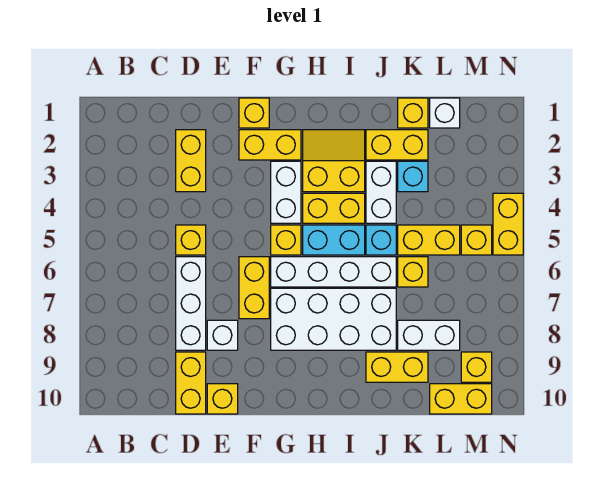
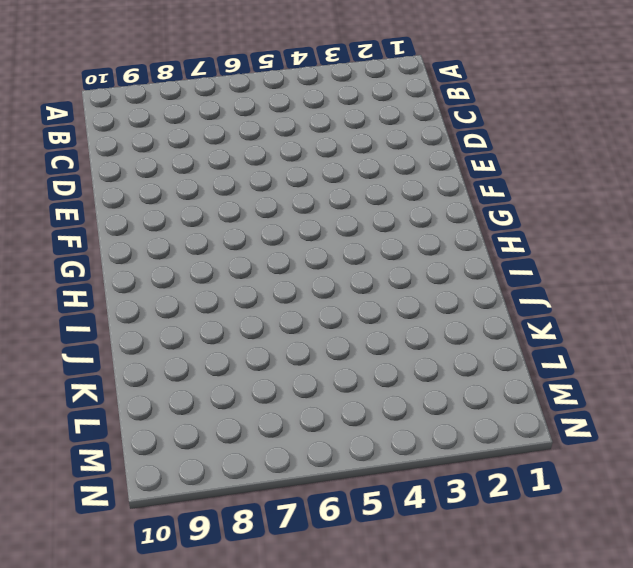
none -> yellow brick D2:D3 level 1
none -> yellow brick D5 level 1
none -> white brick D6:D8 level 1
none -> yellow brick D9:D10 level 1

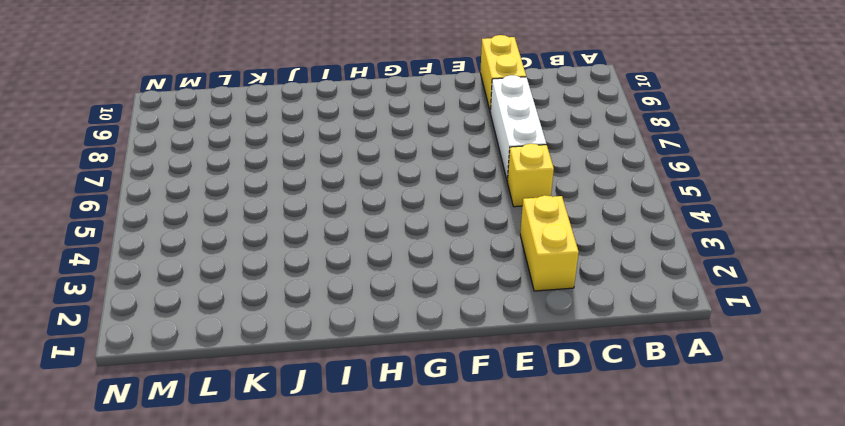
none -> white brick E8 level 1
none -> yellow brick E10 level 1
none -> yellow brick F1 level 1
none -> yellow brick F2:G2 level 1

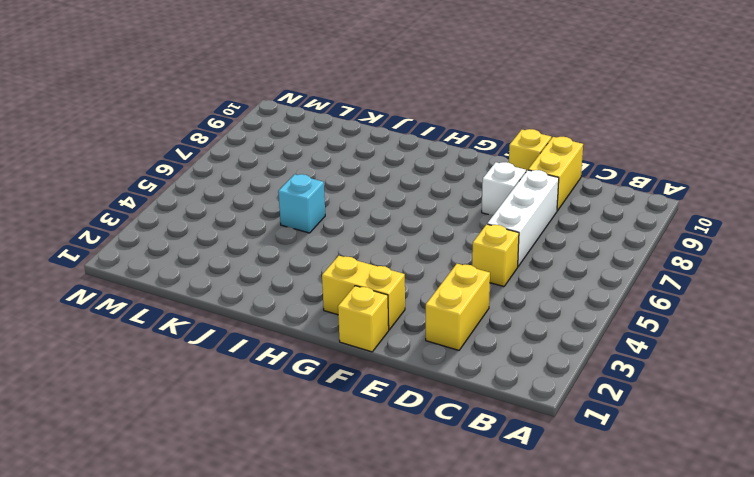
none -> yellow brick F6:F7 level 1
none -> white brick G3:G4 level 1
none -> yellow brick G5 level 1
none -> white brick G6:J6 level 1

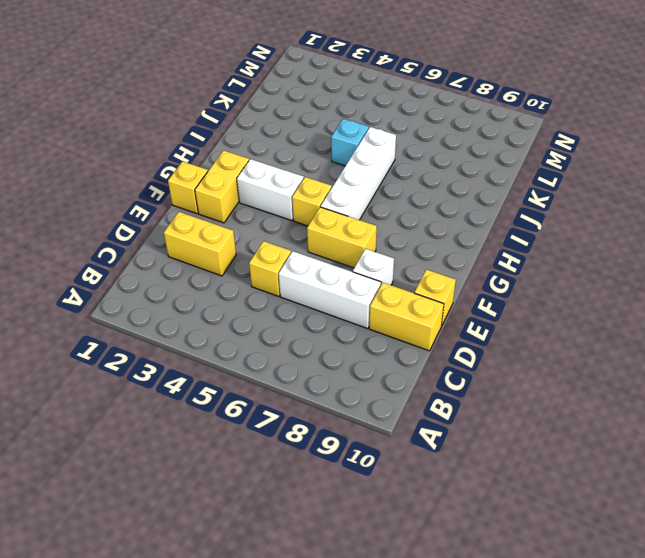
none -> white brick G7:J8 level 1
none -> yellow slope H2:I3 level 1 top 3
none -> yellow brick H4:I4 level 1
none -> cyan brick H5:I5 level 1

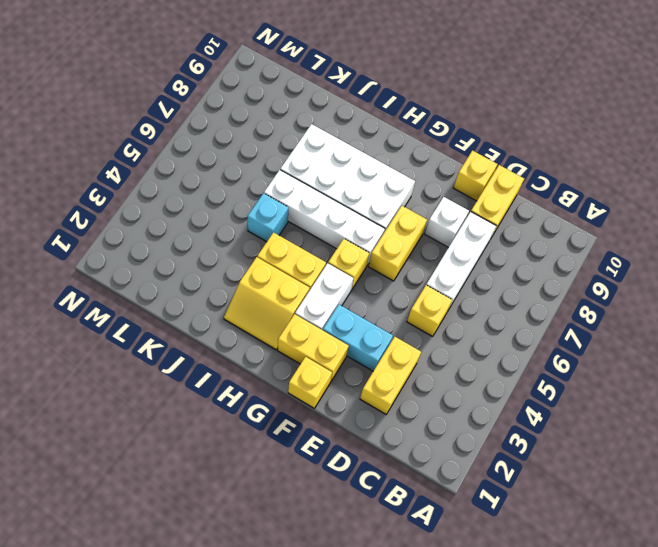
cyan brick E3:F3 level 1 -> cyan brick H5:I5 level 1
none -> yellow brick J2:K2 level 1
none -> white brick J3:J4 level 1
none -> yellow brick J9:K9 level 1
none -> yellow brick K1 level 1

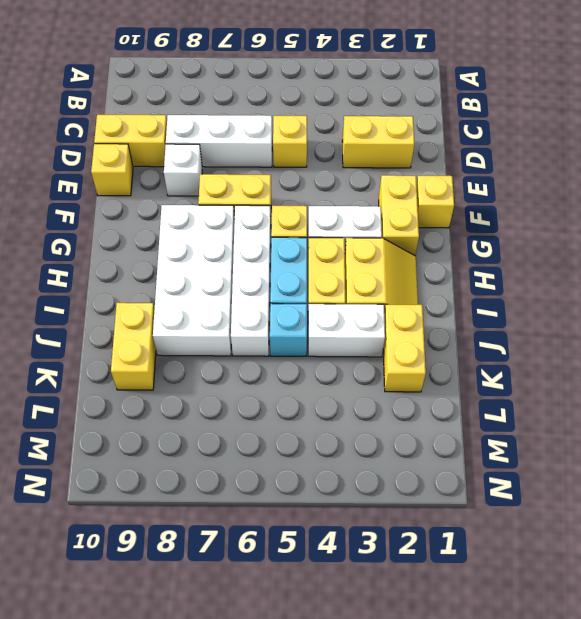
none -> yellow brick K1 level 1
none -> cyan brick K3 level 1
none -> yellow brick K5:L5 level 1
none -> yellow brick K6 level 1

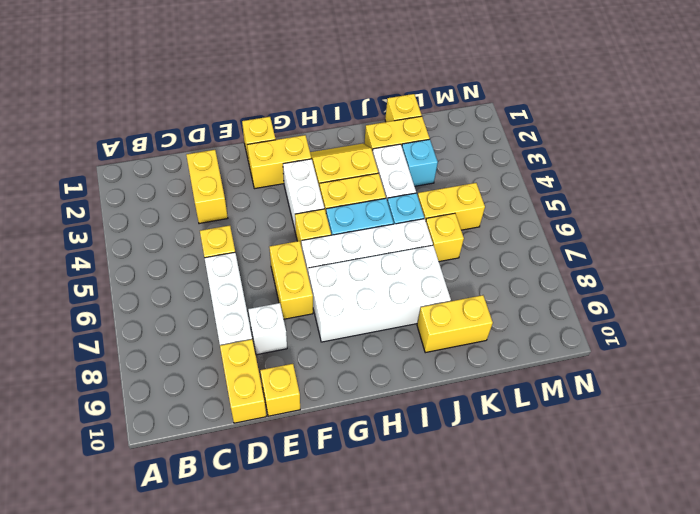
none -> white brick K8:L8 level 1
none -> white brick L1 level 1
none -> yellow brick L10:M10 level 1
none -> yellow brick M5 level 1

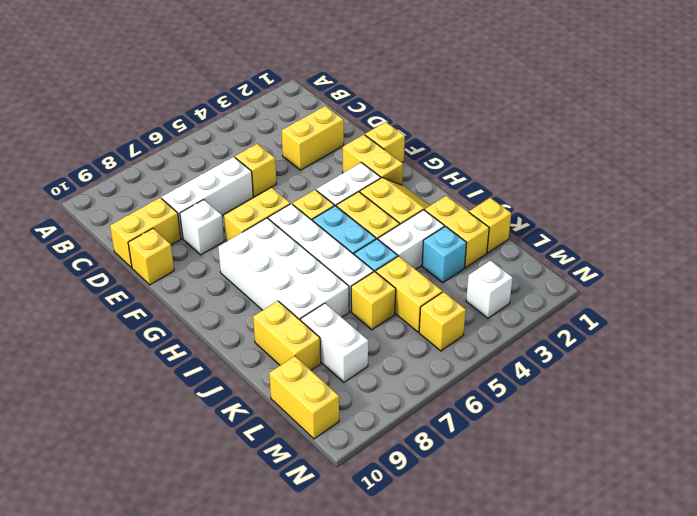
white brick M3 level 1 -> white brick L1 level 1
none -> yellow brick M9 level 1
none -> yellow brick N4:N5 level 1

